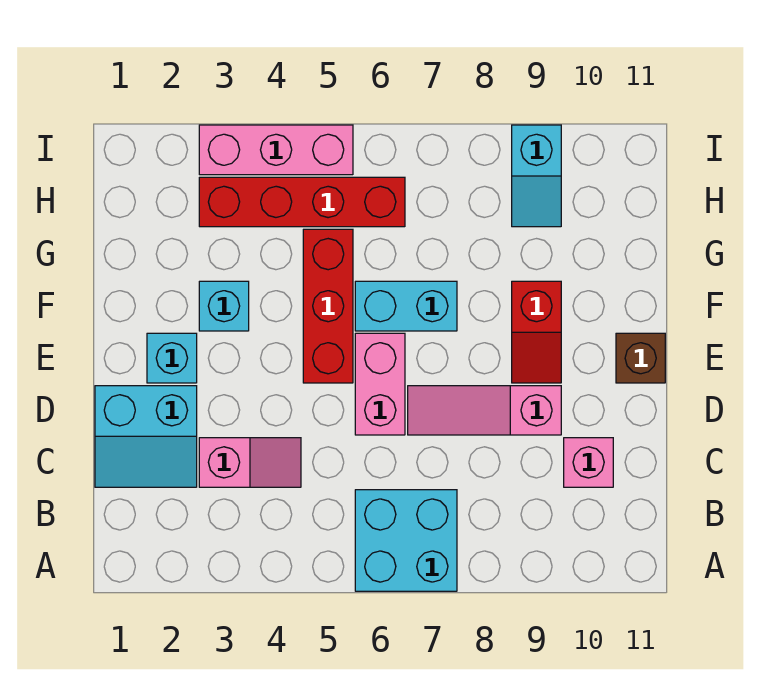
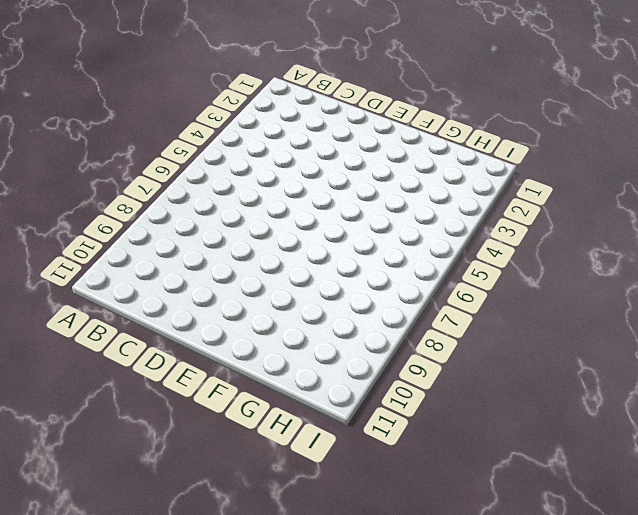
none -> cyan brick A6:B7 level 1
none -> cyan slope C1:D2 level 1 top D
none -> pink slope C3:C4 level 1 top 3

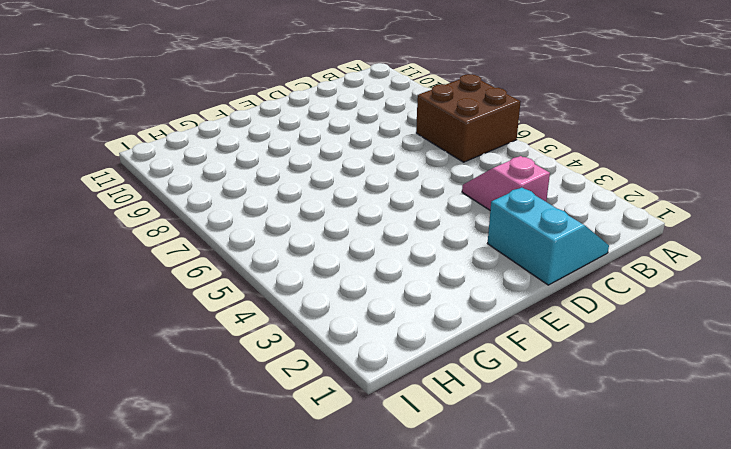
brown brick A6:B7 level 1 -> cyan brick A6:B7 level 1
none -> pink brick C10 level 1
none -> pink brick D6:E6 level 1
none -> pink slope D7:D9 level 1 top 9

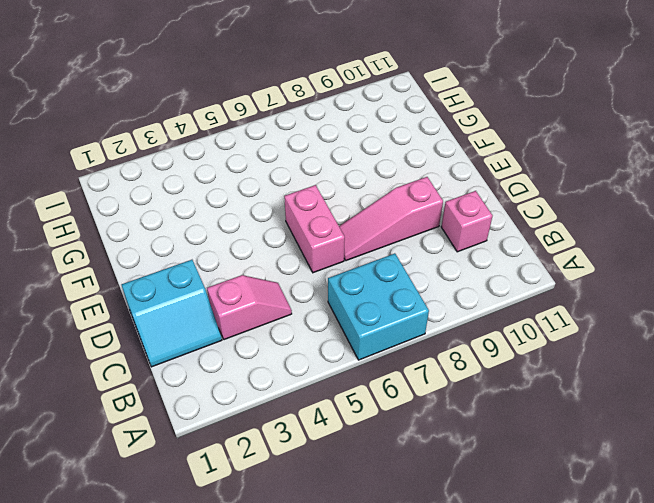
none -> cyan brick E2 level 1
none -> red brick E5:G5 level 1
none -> red slope E9:F9 level 1 top F

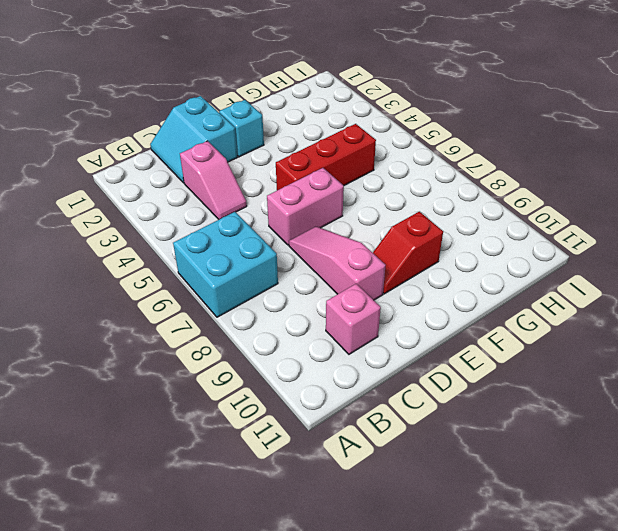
none -> brown brick E11 level 1
none -> cyan brick F3 level 1
none -> cyan brick F6:F7 level 1

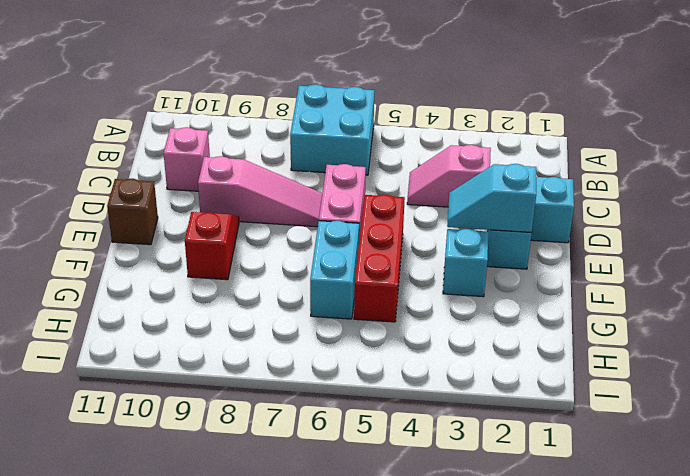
cyan slope E2:E3 level 2 top 2 -> cyan slope H9:I9 level 1 top I
cyan brick F6:G6 level 1 -> cyan brick F6:F7 level 1
none -> red brick H3:H6 level 1
none -> pink brick I3:I5 level 1

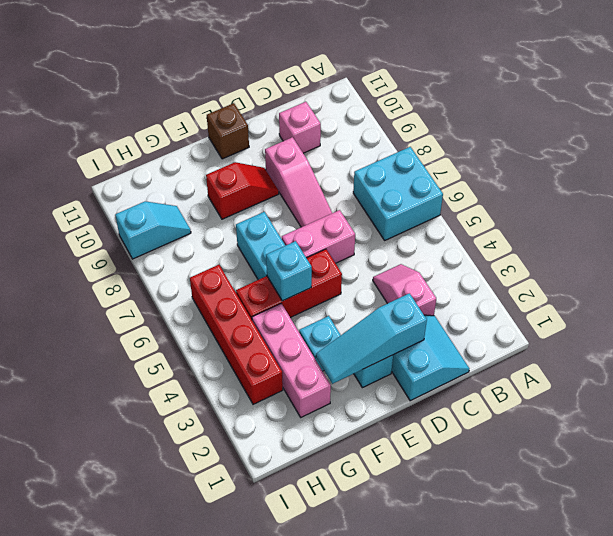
cyan slope D2:F2 level 2 top D -> none
cyan brick F5 level 2 -> none
pink brick G2:G4 level 1 -> pink brick I3:I5 level 1

